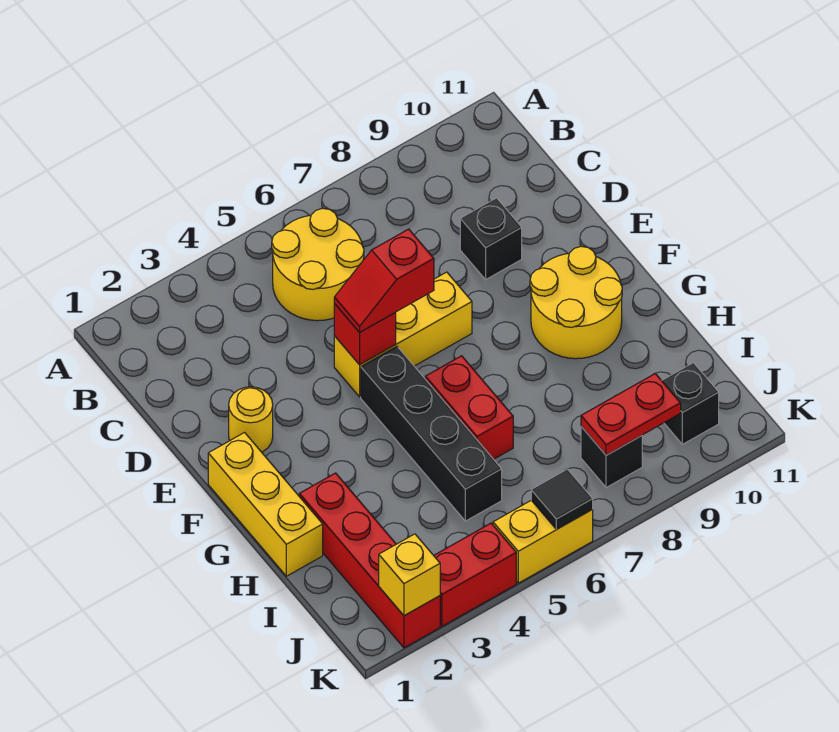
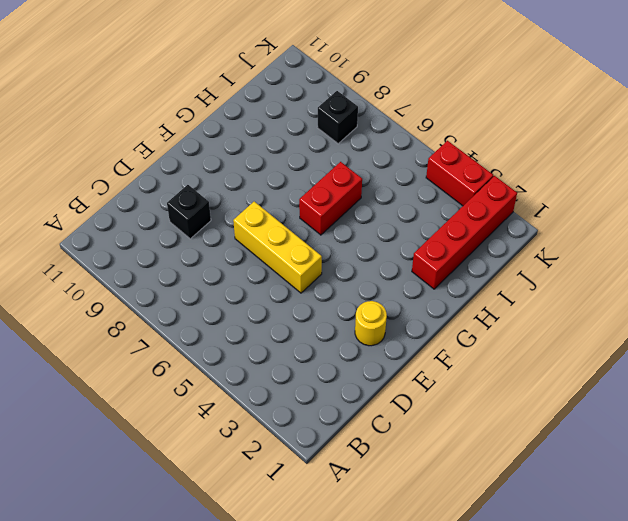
none -> yellow round brick B5:C6 level 1
none -> yellow brick F1:H1 level 1
none -> black brick F5:I5 level 1

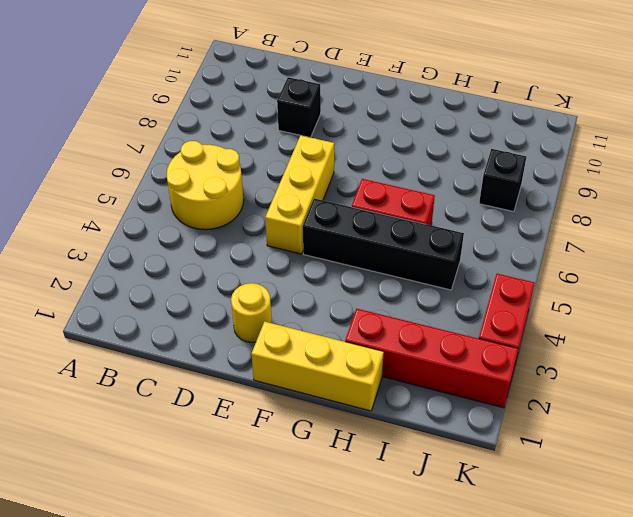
none -> yellow round brick F9:G10 level 1
none -> black brick J10 level 1
none -> yellow brick K5:K6 level 1

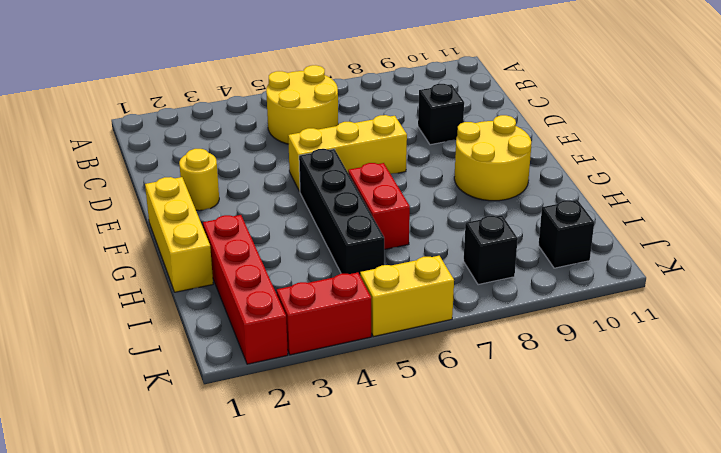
none -> red brick E5 level 2
none -> red plate J8:J9 level 2
none -> yellow brick K2 level 2

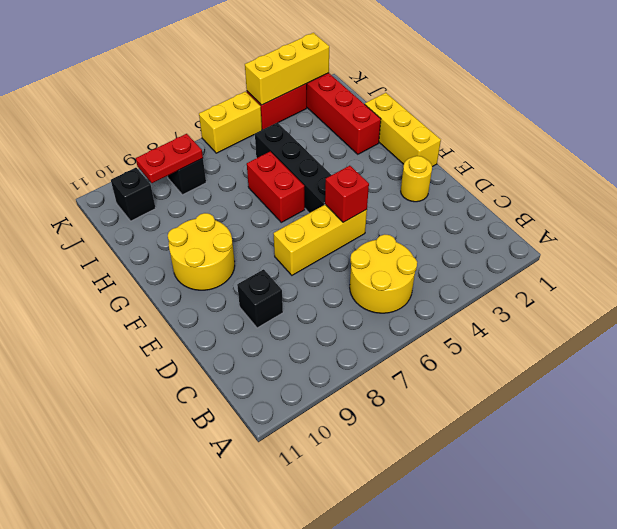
yellow brick K2:K4 level 2 -> yellow brick K2 level 2
none -> black tile K6 level 2
none -> red slope E5:E6 level 3 top 6

